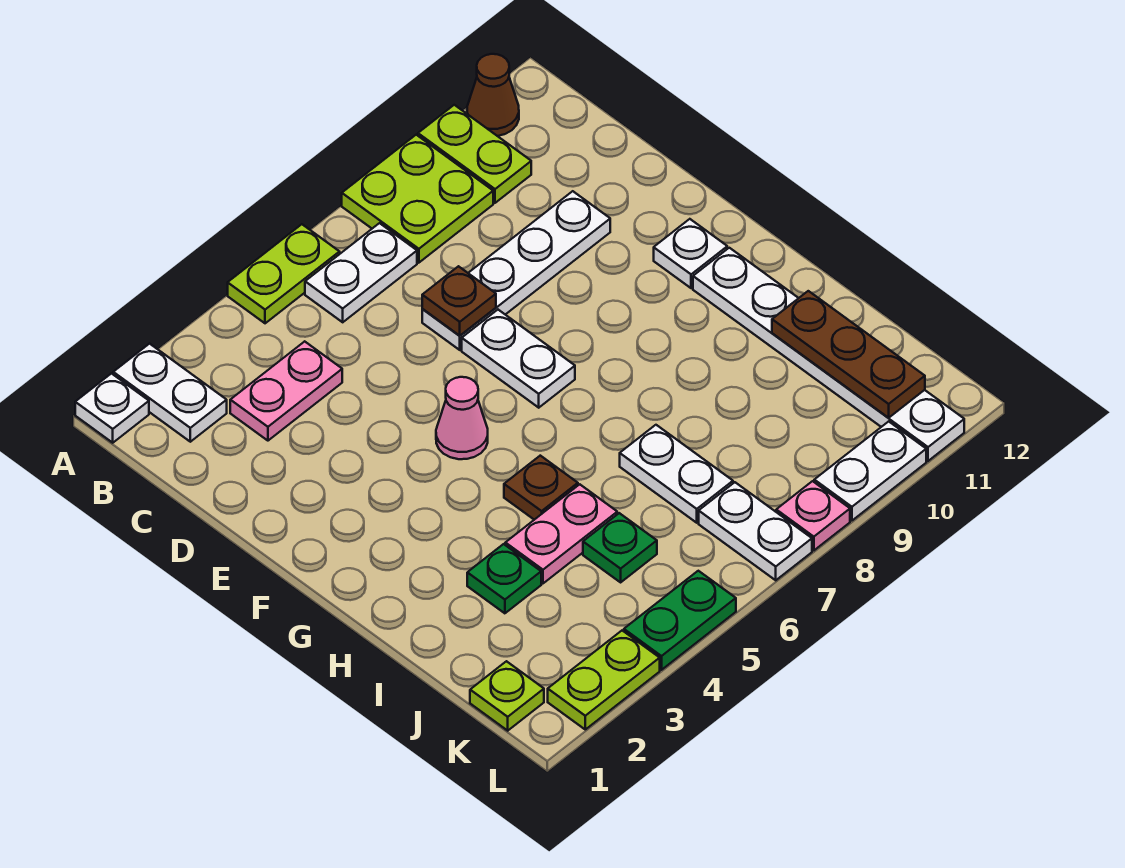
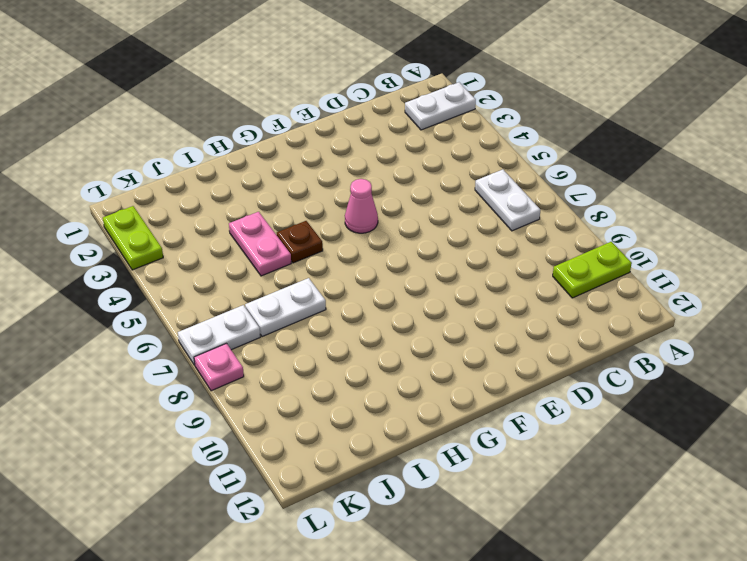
none -> white plate A1 level 1
none -> lime plate A5:A6 level 1
none -> lime plate A8:B9 level 1

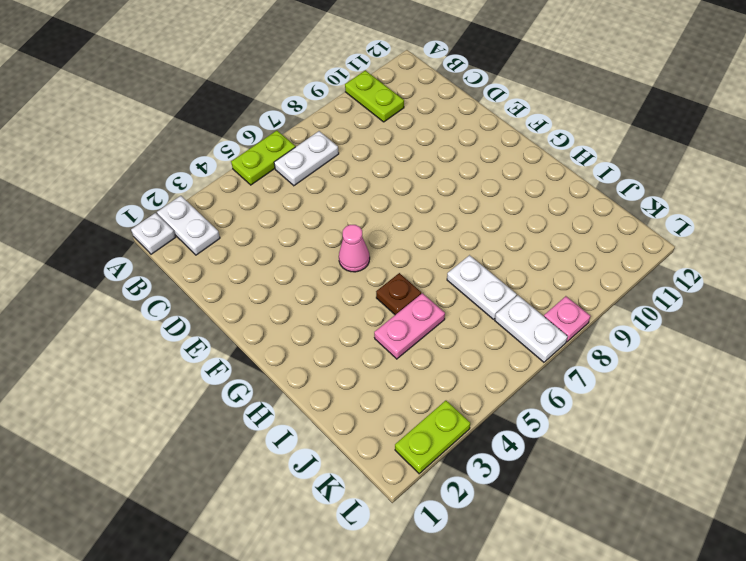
none -> lime plate A8:B9 level 1
none -> brown cone A11 level 1
none -> pink plate C3:C4 level 1

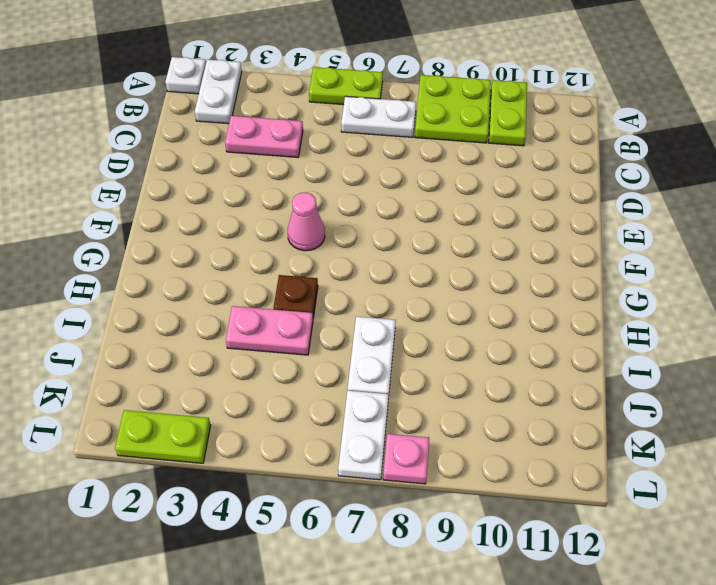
none -> brown cone A11 level 1
none -> white plate D7:D10 level 1
none -> white plate E7:F7 level 1

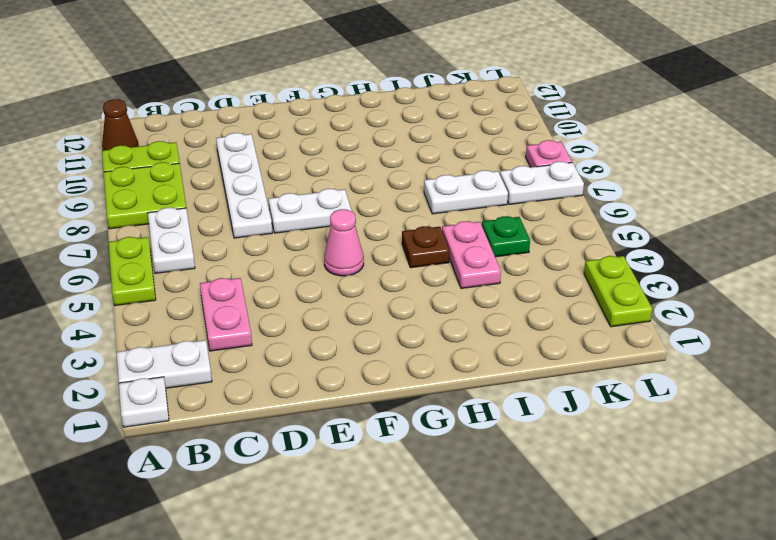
none -> white plate F11 level 1
none -> white plate G11:L11 level 1
none -> green plate I3 level 1

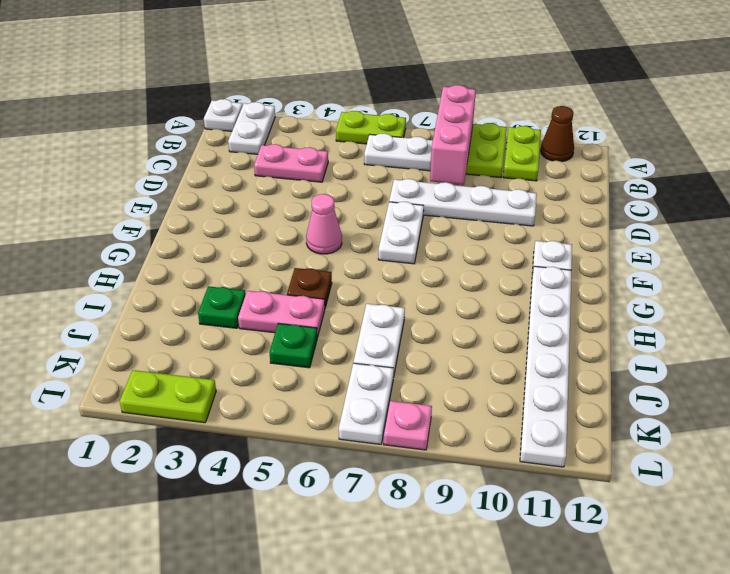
pink brick A8:C8 level 2 -> none
none -> lime plate K1 level 1
none -> green plate L4:L5 level 1
none -> white plate L9:L10 level 1

